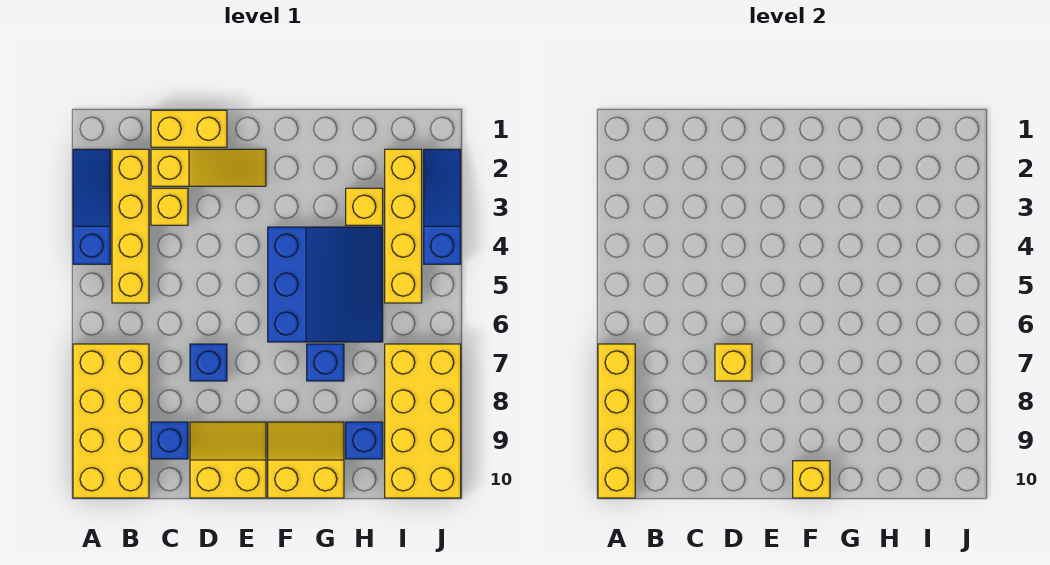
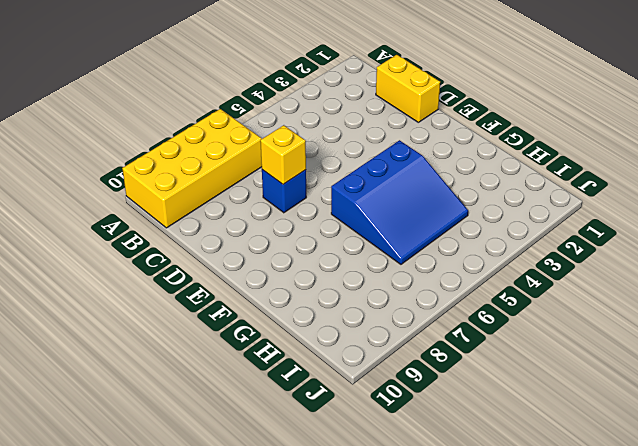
none -> blue slope A2:A4 level 1 top 4
none -> yellow brick B2:B5 level 1
none -> yellow slope C2:E2 level 1 top C

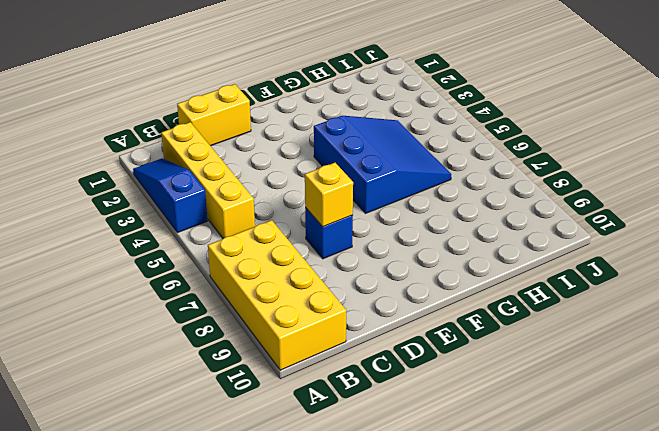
none -> yellow slope C2:E2 level 1 top C
none -> yellow brick C3 level 1
none -> blue brick C9 level 1

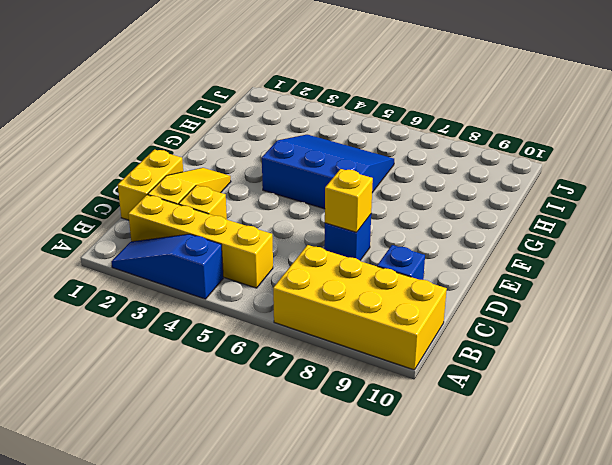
none -> yellow slope D9:E10 level 1 top 10
none -> yellow slope F9:G10 level 1 top 10
none -> blue brick G7 level 1

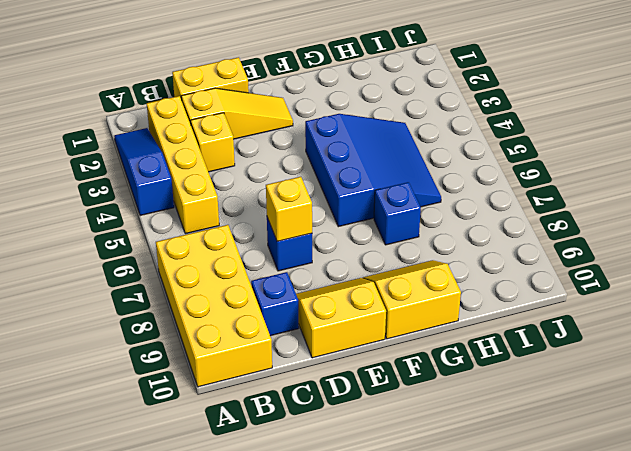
none -> yellow brick H3 level 1
none -> blue brick H9 level 1
none -> yellow brick I2:I5 level 1

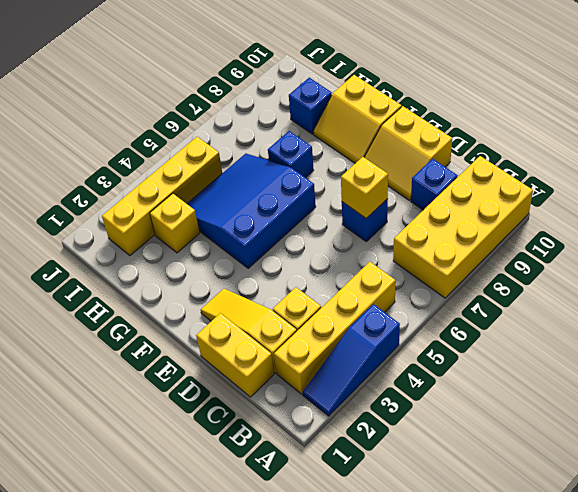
none -> yellow brick I7:J10 level 1
none -> blue slope J2:J4 level 1 top 4
none -> yellow brick A7:A10 level 2

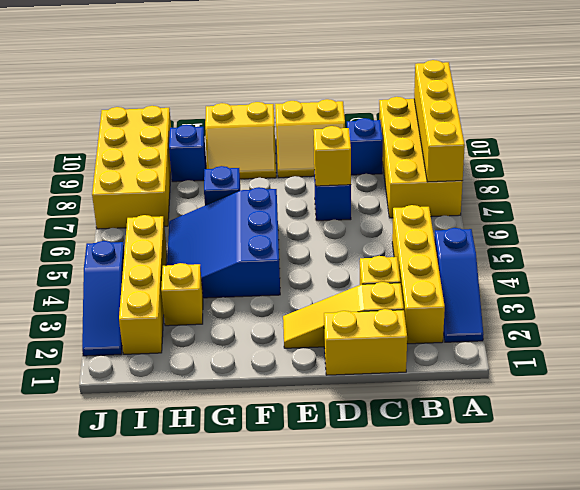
none -> yellow brick F10 level 2

